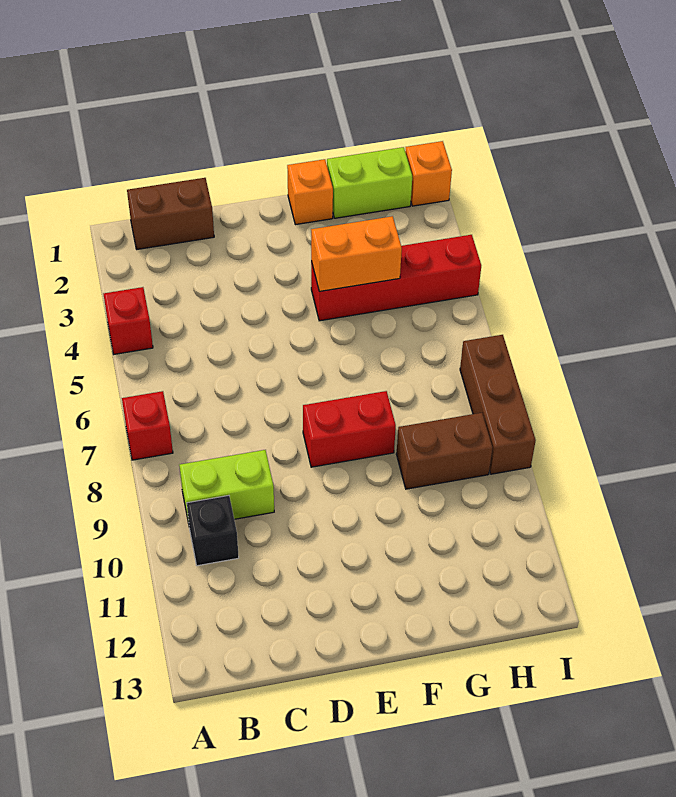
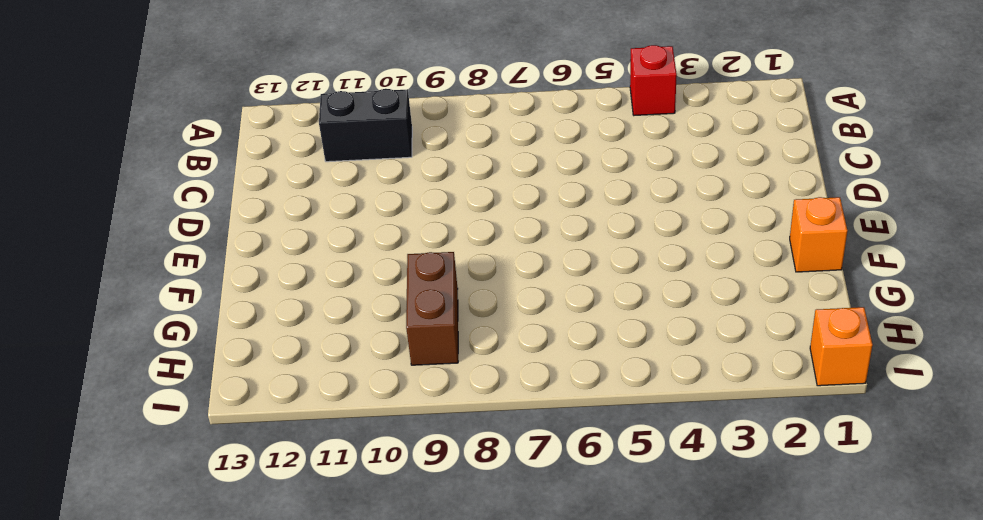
black brick B10:B11 level 1 -> black brick B10 level 1
none -> red brick A7 level 1
none -> brown brick B1:C1 level 1
none -> lime brick B9:C9 level 1

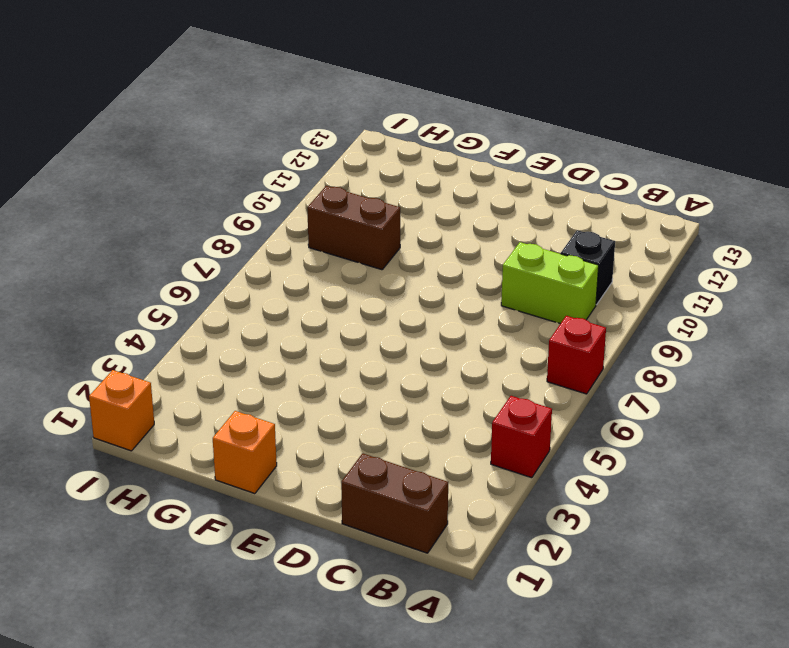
none -> red brick E8:F8 level 1
none -> red brick F4:I4 level 1
none -> lime brick G1:H1 level 1

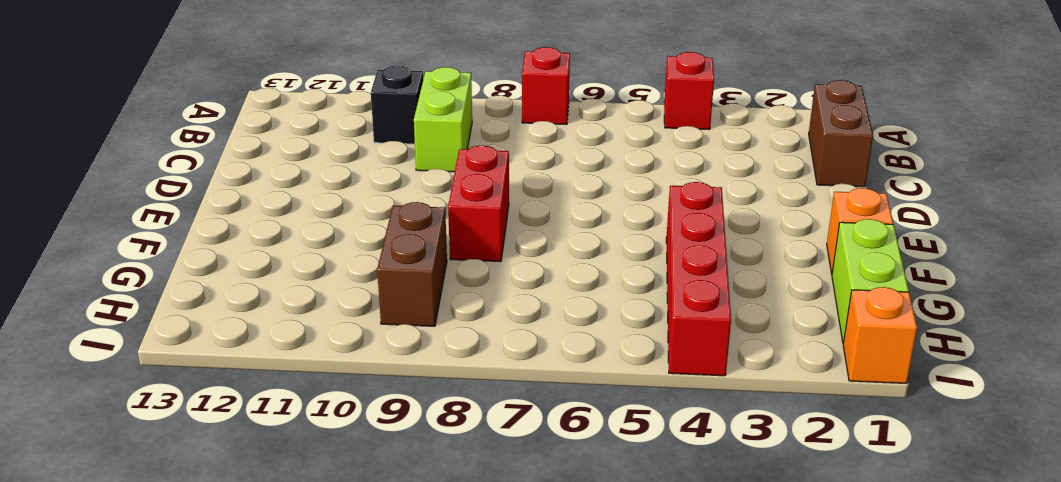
none -> brown brick I7:I9 level 1
none -> orange brick F4:G4 level 2

